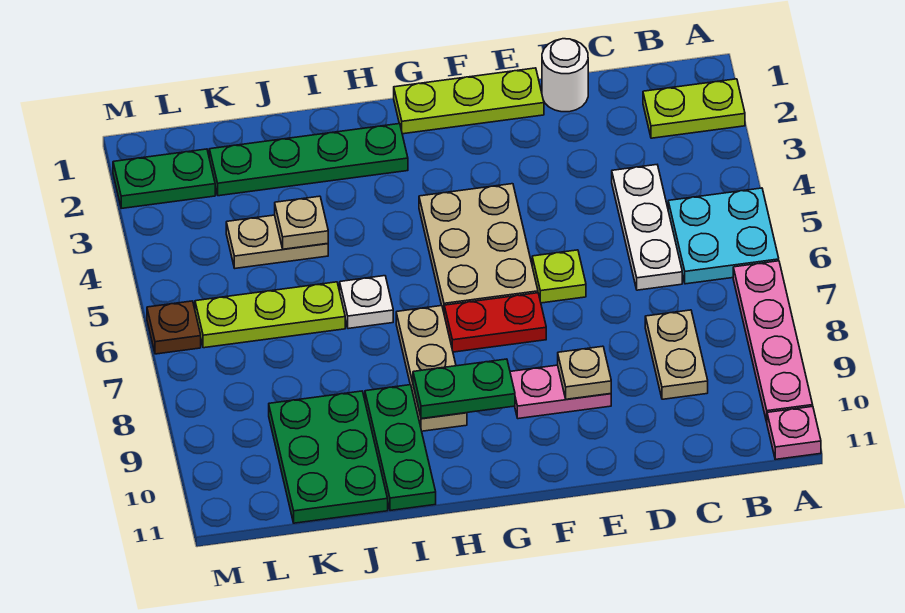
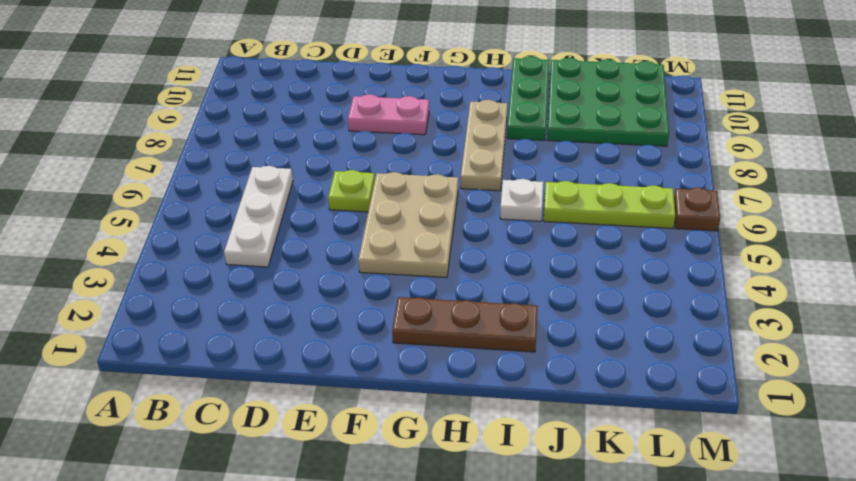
brown plate G2:I2 level 1 -> green plate H2:K2 level 1
green plate J9:L11 level 1 -> green plate J9:K11 level 1
none -> lime plate A2:B2 level 1
none -> cyan plate A5:B6 level 1
none -> pink plate A7:A10 level 1

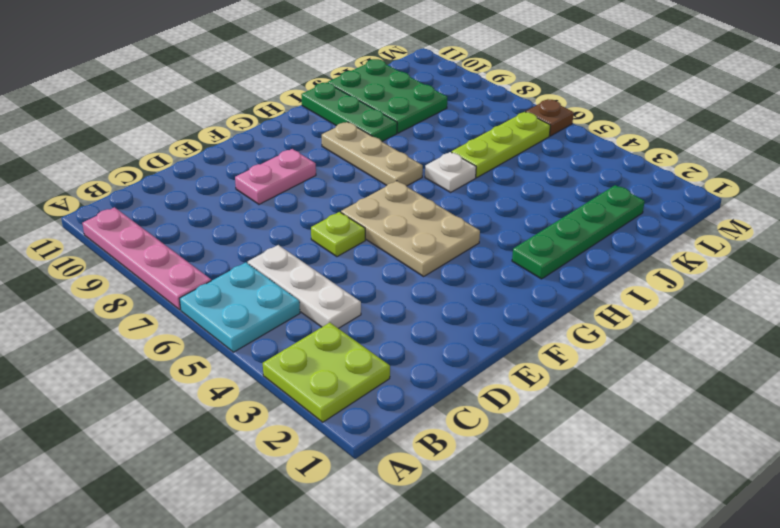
lime plate A2:B3 level 1 -> lime plate A2:B2 level 1
none -> pink plate A11 level 1
none -> tan plate C8:C9 level 1
none -> white round brick D1 level 1

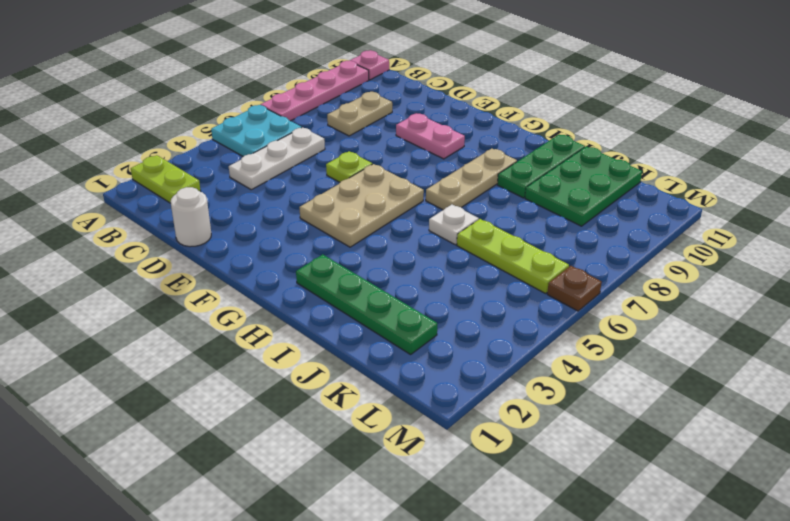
none -> lime plate E1:G1 level 1
none -> red plate F7:G7 level 1
none -> tan plate J4:K4 level 1

